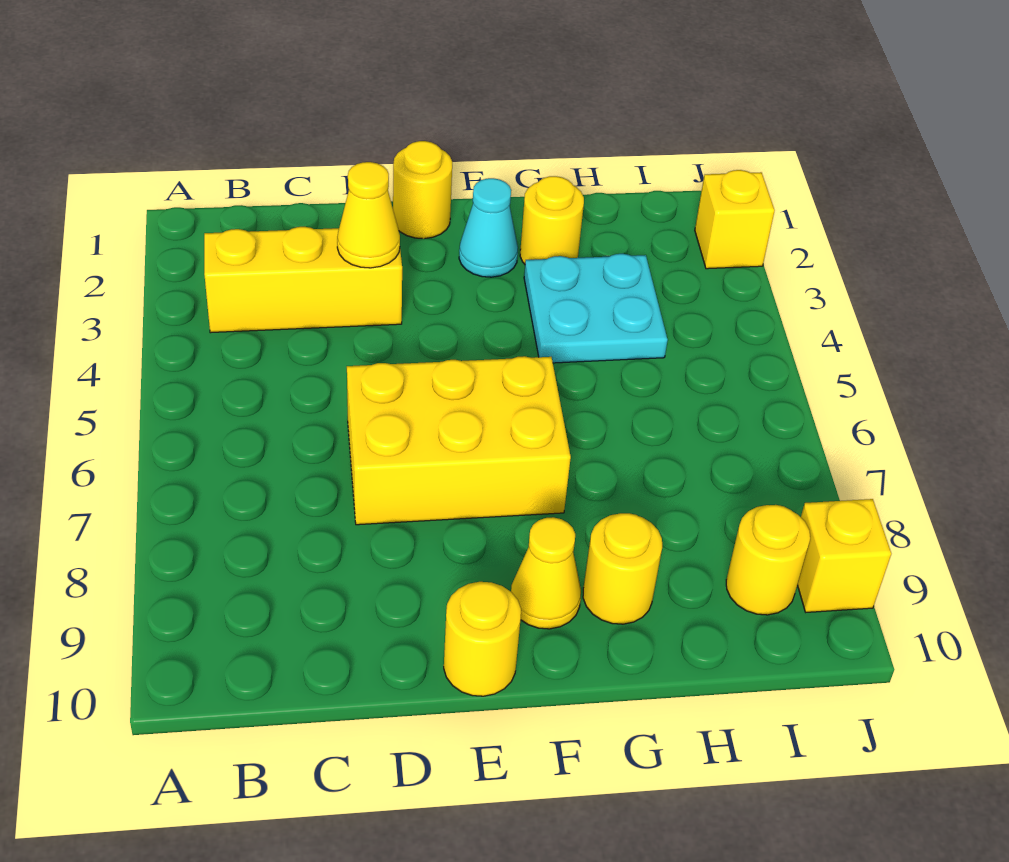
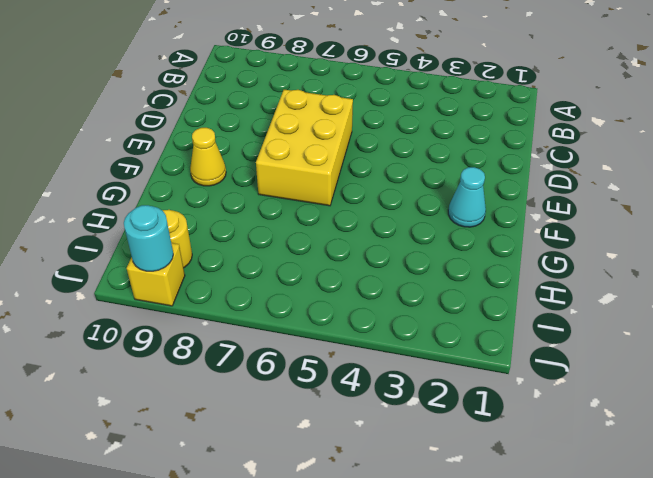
cyan round brick J9 level 2 -> none
none -> yellow brick B3:D3 level 1
none -> yellow round brick E1 level 1
none -> yellow round brick E10 level 1

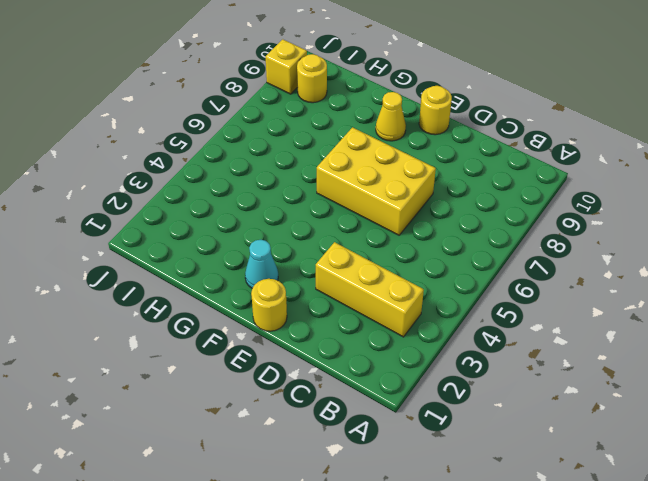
none -> yellow round brick G2 level 1
none -> cyan plate G3:H4 level 1
none -> yellow round brick G9 level 1

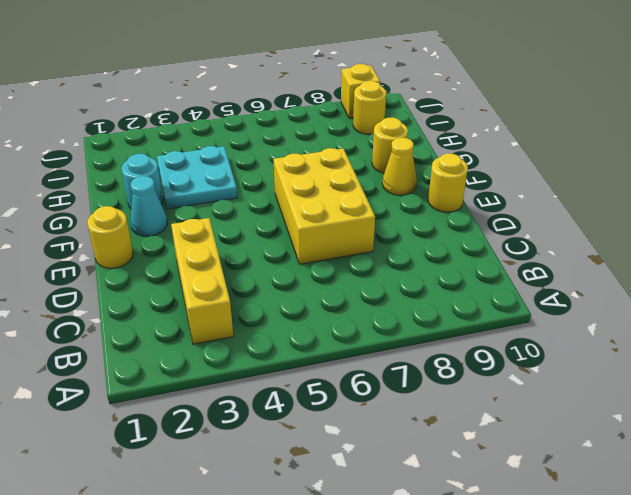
cyan round brick G2 level 1 -> yellow round brick G2 level 1
none -> yellow brick J2 level 1
none -> yellow cone D3 level 2

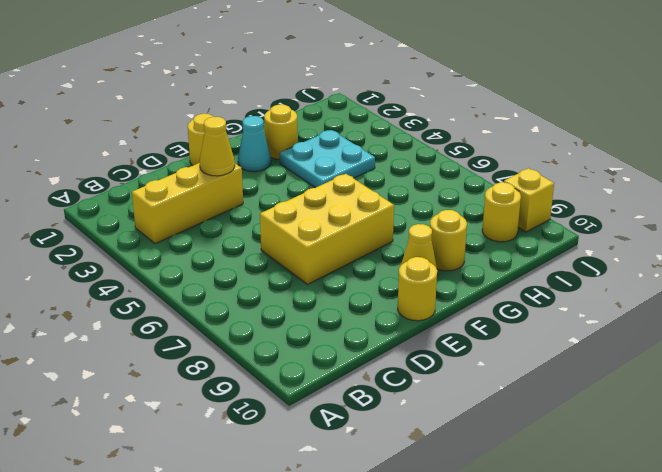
none -> yellow brick J2 level 1

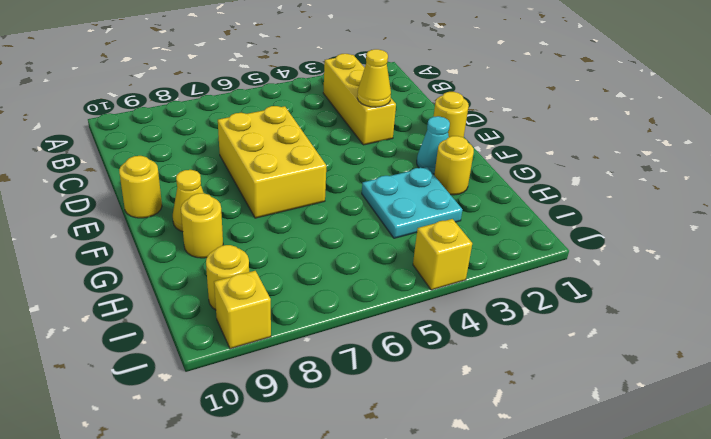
yellow brick J4 level 1 -> yellow brick J2 level 1

